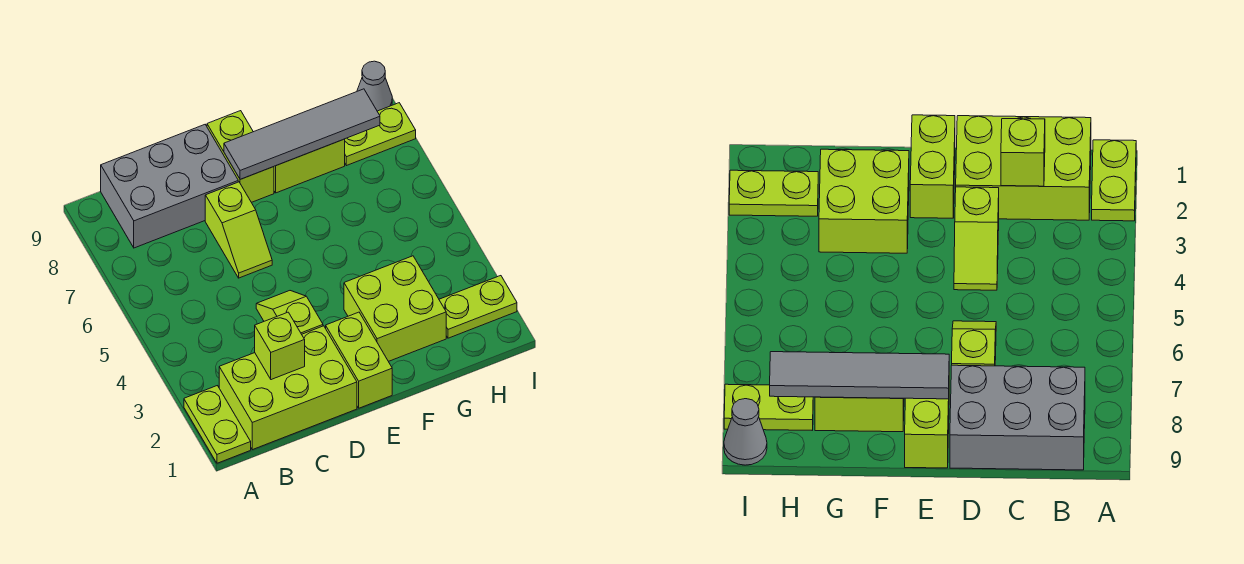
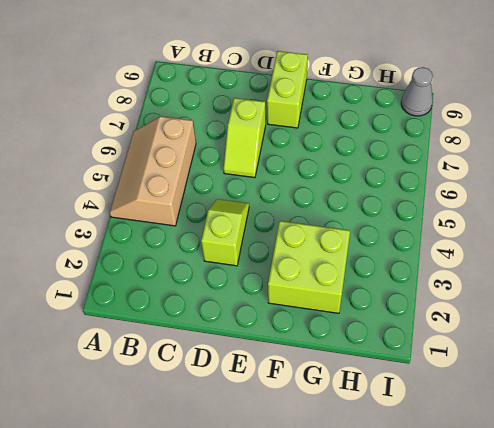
tan slope A4:B6 level 1 top B -> none
none -> lime plate A1:A2 level 1
none -> lime brick B1:D2 level 1
none -> grey brick B8:D9 level 1

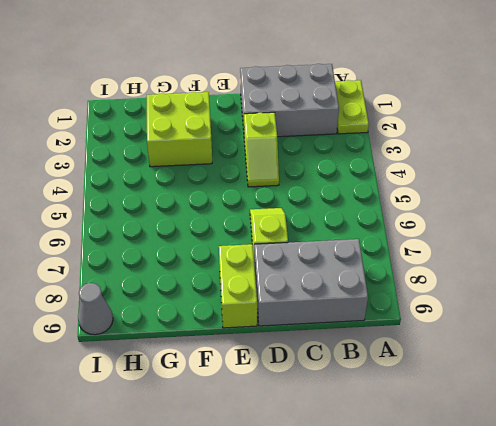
grey brick B1:D2 level 1 -> lime brick B1:D2 level 1
none -> lime brick E1:E2 level 1
none -> lime brick F8:G8 level 1
none -> lime plate H2:I2 level 1

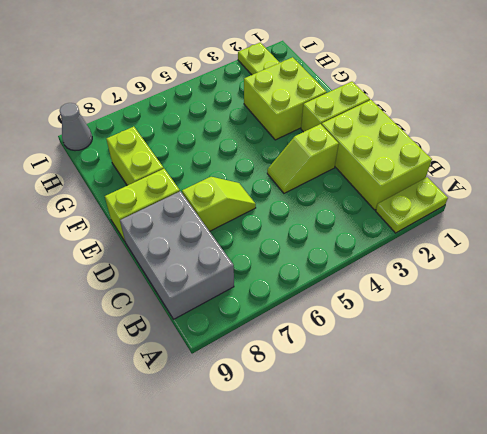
none -> lime plate H8:I8 level 1
none -> lime brick C2 level 2
none -> grey tile E8:H8 level 2

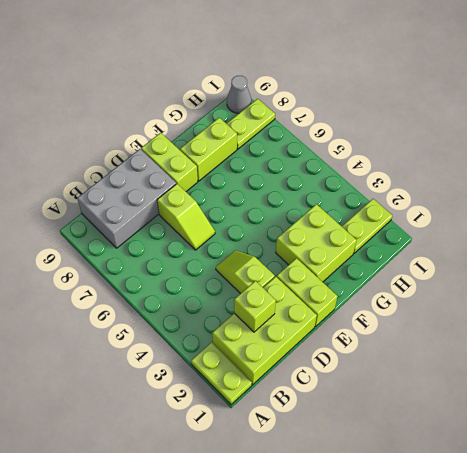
none -> grey tile E8:H8 level 2

